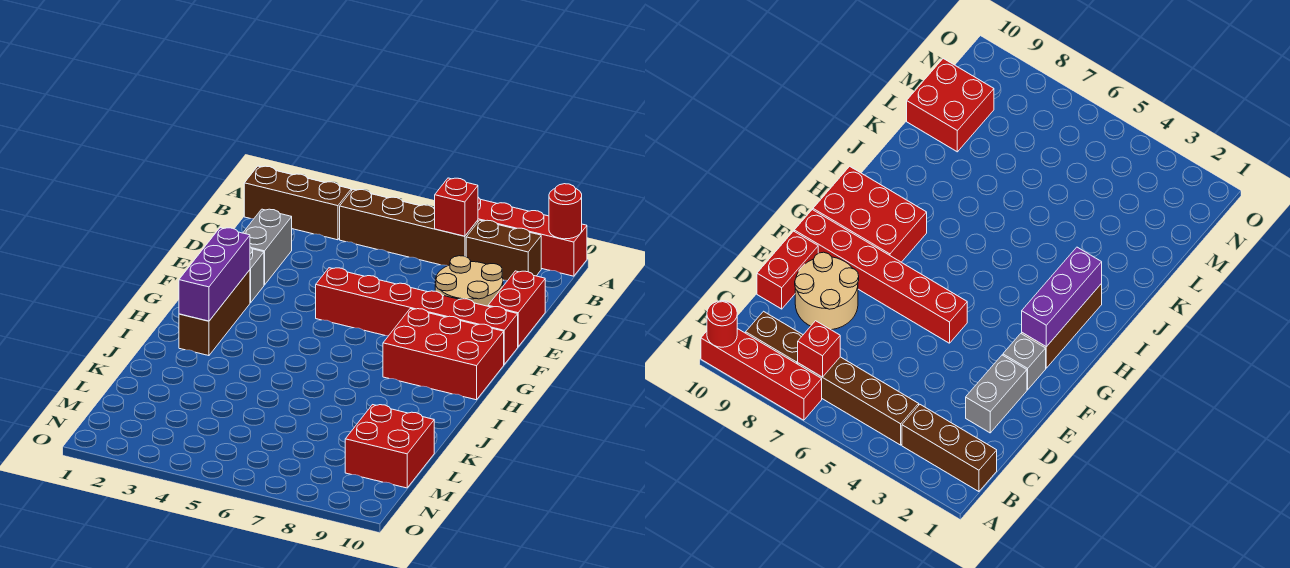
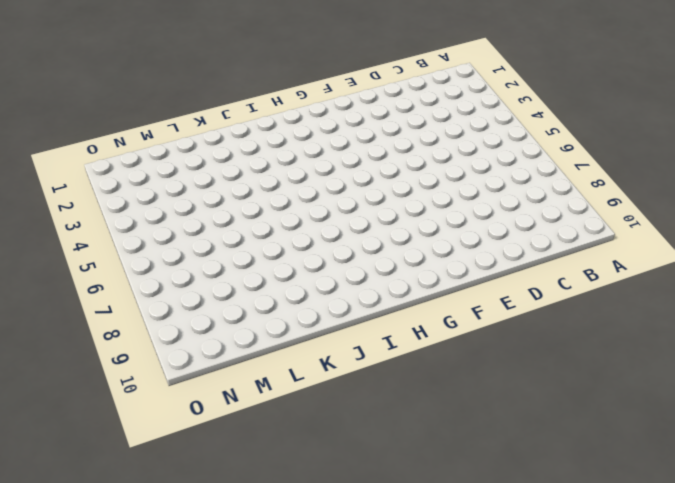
none -> red brick A7:A10 level 1
none -> brown brick B1:B3 level 1
none -> brown brick B4:B7 level 1

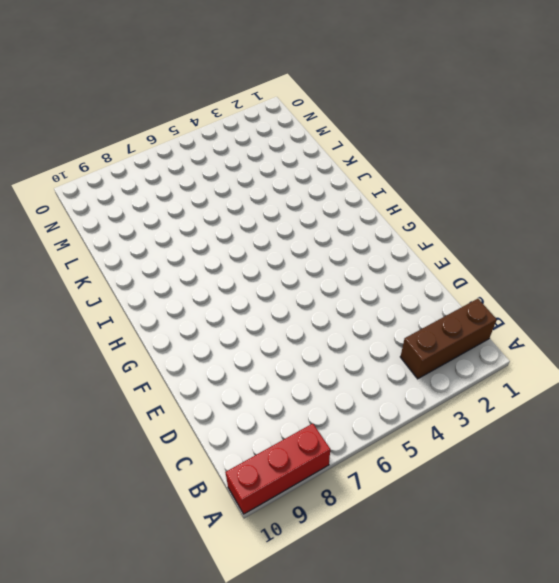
red brick A8:A10 level 1 -> red brick A7:A10 level 1
none -> brown brick B4:B7 level 1
none -> brown brick B8:B9 level 1
none -> grey brick D2:E2 level 1

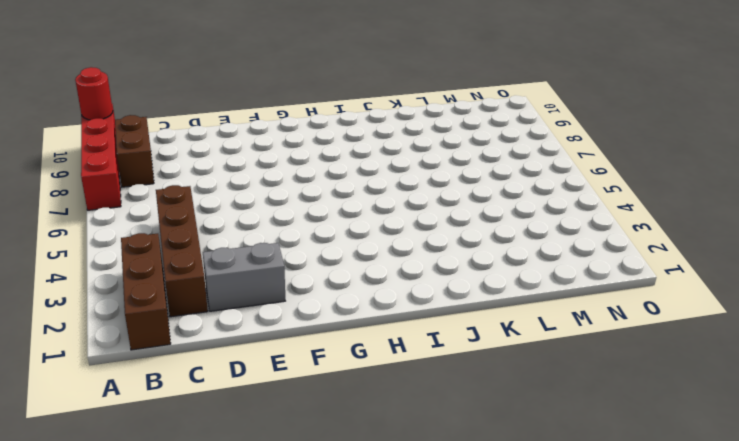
brown brick C2:C5 level 1 -> brown brick B4:B7 level 1
none -> tan round brick D8:E9 level 1
none -> red brick D10:E10 level 1
none -> grey brick F2 level 1

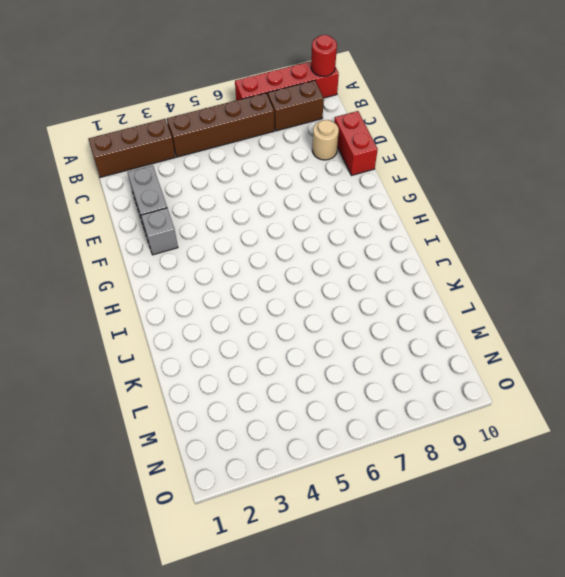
tan round brick D9 level 1 -> tan round brick D8:E9 level 1
none -> red brick F5:F10 level 1
none -> brown brick G2:I2 level 1
none -> red brick G8:H10 level 1

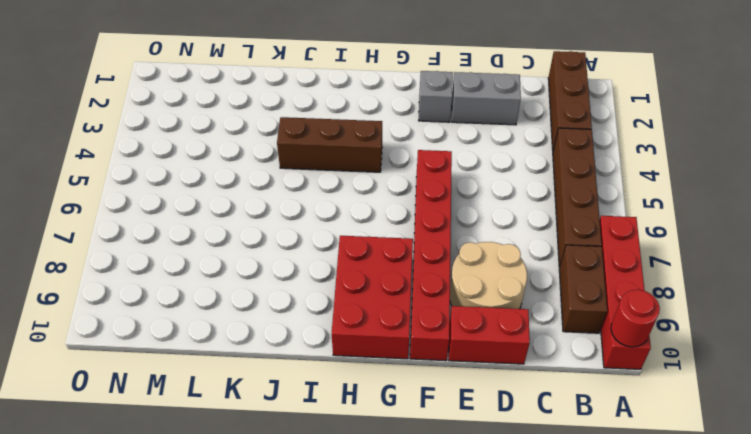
brown brick H4:J4 level 1 -> brown brick G2:I2 level 1
none -> red brick L9:M10 level 1
none -> red brick B7 level 2
none -> purple brick G2:I2 level 2

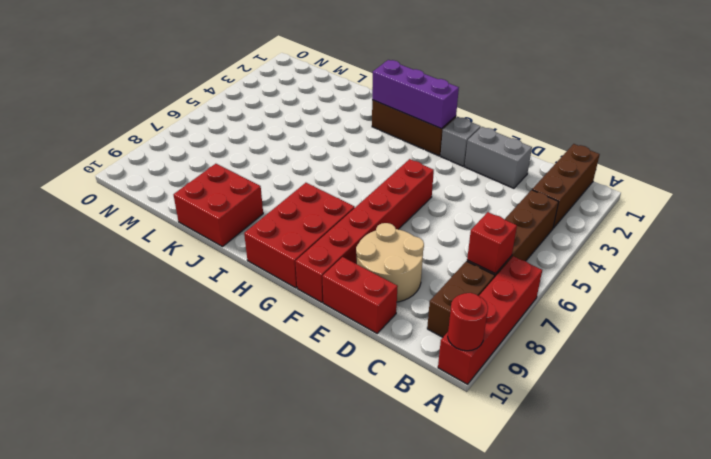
red brick J9:K10 level 1 -> red brick L9:M10 level 1

